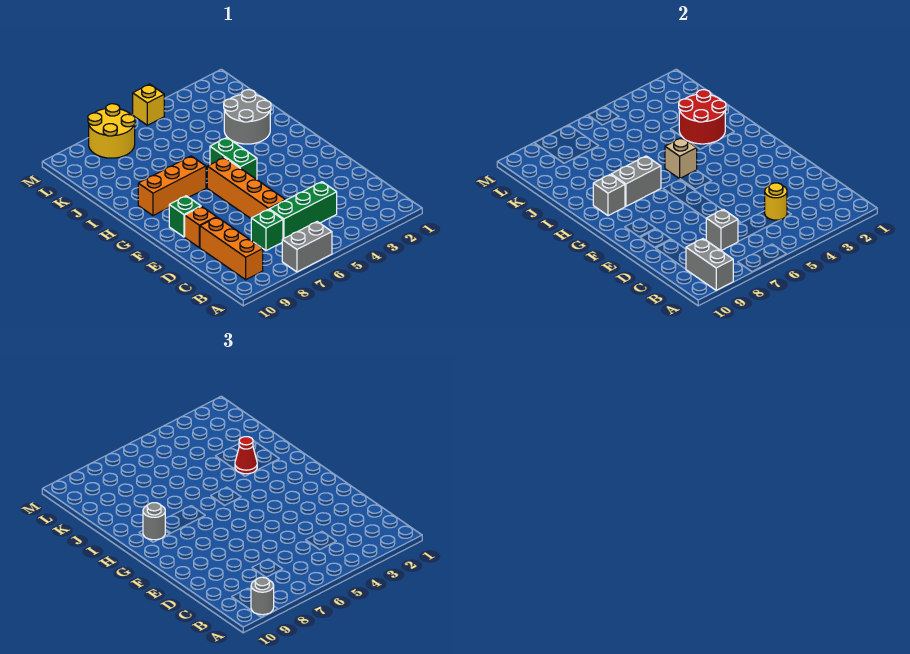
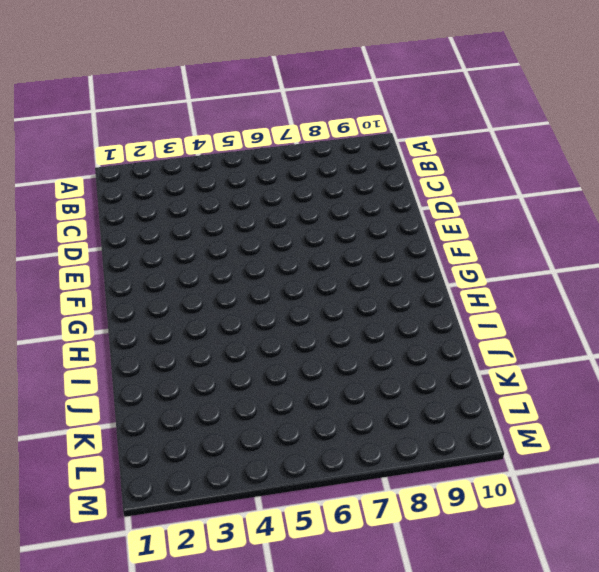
none -> grey brick A6:A7 level 1
none -> orange brick B9:D9 level 1
none -> green brick C4:C6 level 1

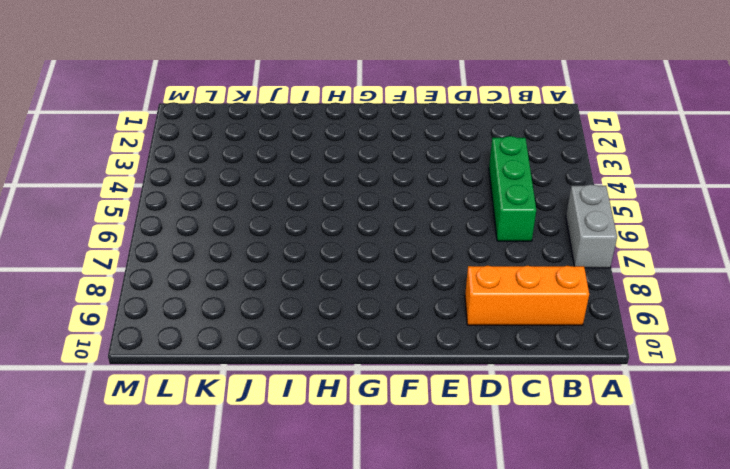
none -> green brick C7 level 1
none -> orange brick D6:G6 level 1
none -> orange brick E9 level 1

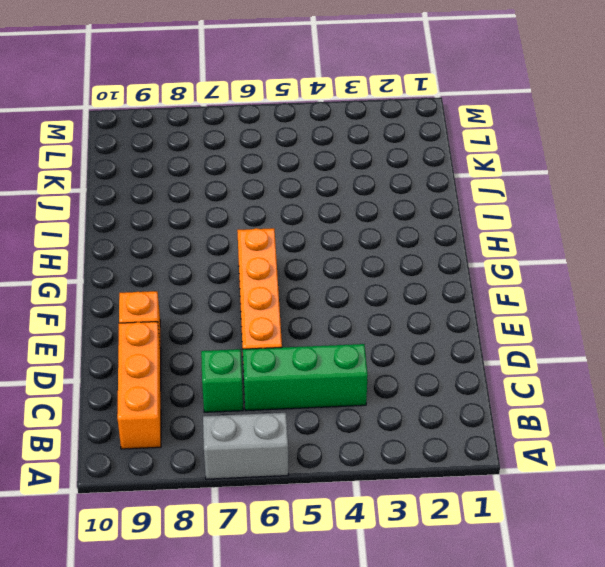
none -> green brick F9 level 1
none -> green brick G5:H5 level 1
none -> orange brick H7:H9 level 1

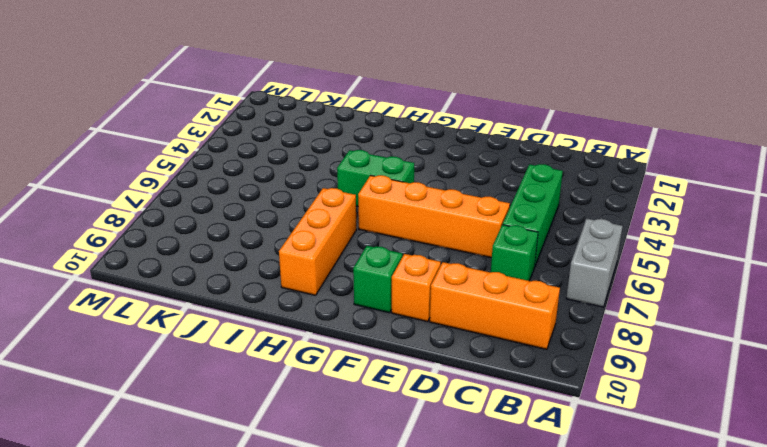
none -> grey round brick I2:J3 level 1
none -> yellow round brick L7:M8 level 1
none -> yellow brick M5 level 1

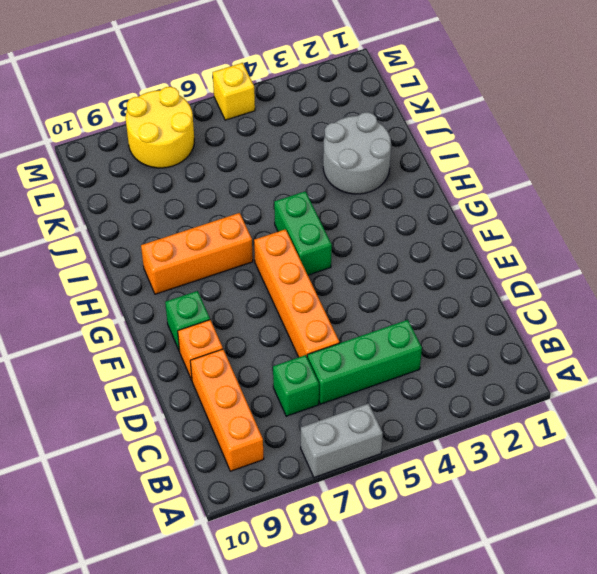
none -> grey brick A9:B9 level 2
none -> yellow round brick C4 level 2
none -> grey brick C7 level 2

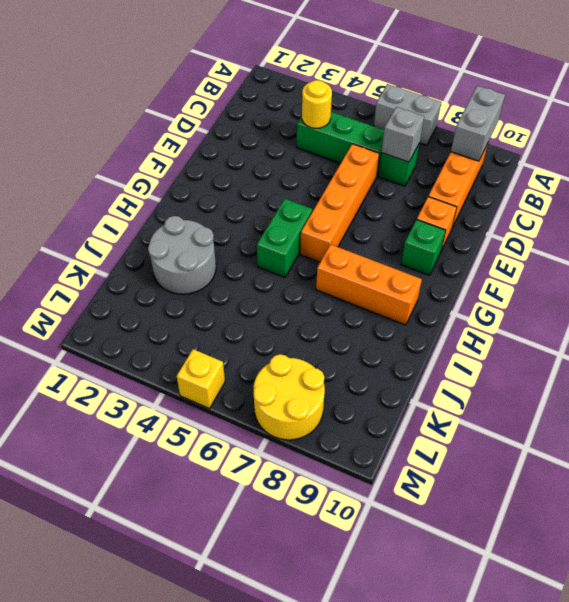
none -> tan brick H5 level 2
none -> grey brick H7:H8 level 2
none -> grey brick H9 level 2

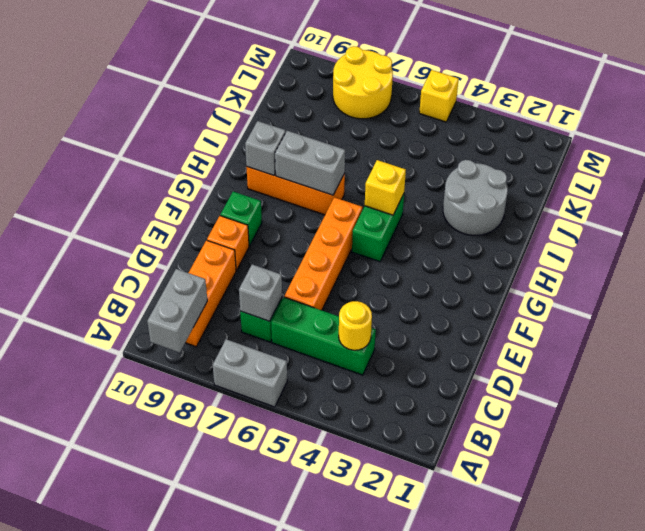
yellow brick H5 level 2 -> tan brick H5 level 2
none -> red round brick I2:J3 level 2
none -> grey round brick A9 level 3
none -> grey round brick H9 level 3

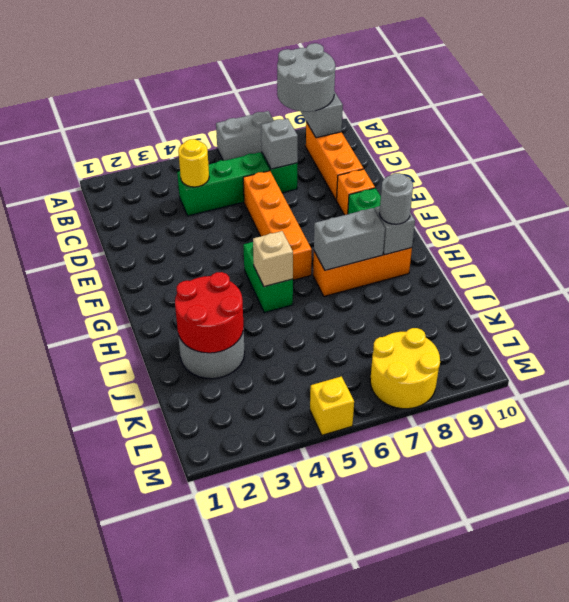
grey round brick A8:B9 level 3 -> grey round brick A9 level 3
none -> red cone I3 level 3

